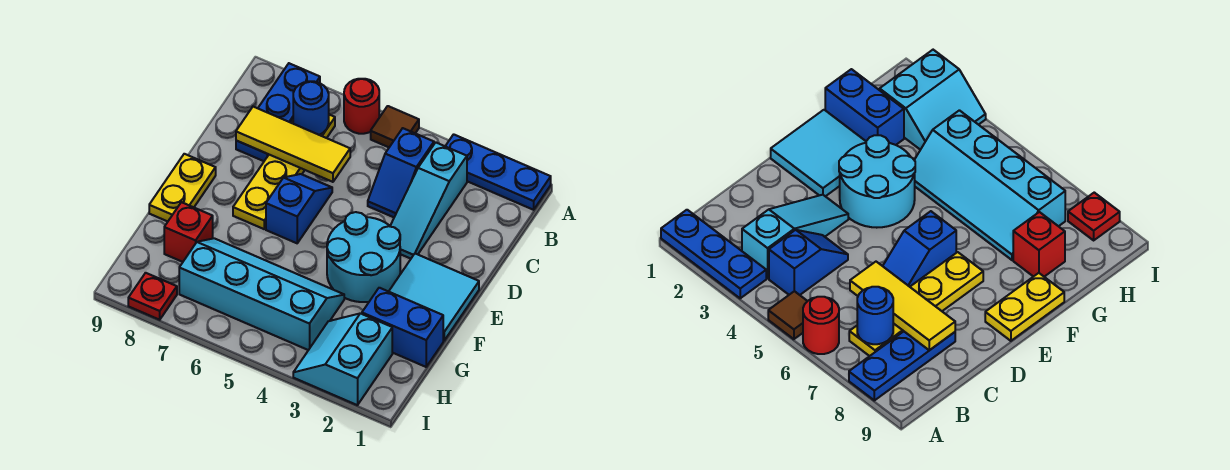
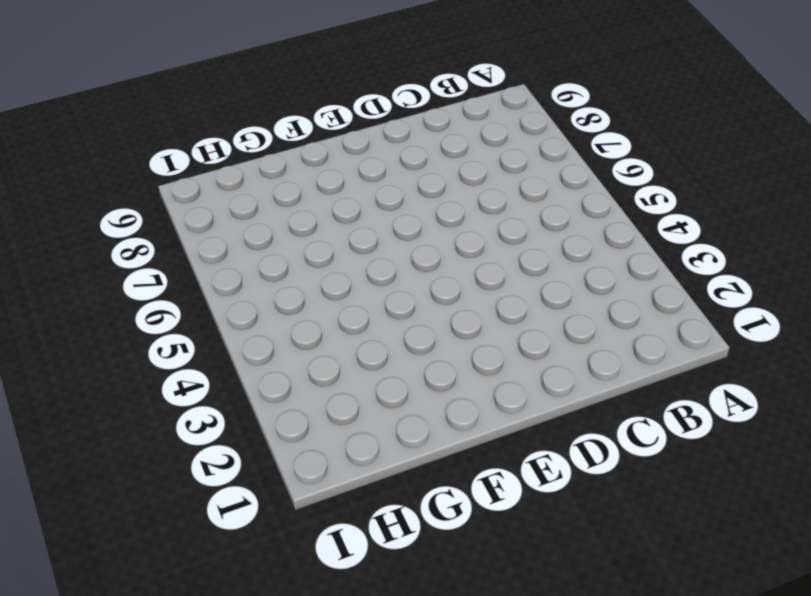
none -> blue plate A1:A3 level 1
none -> brown tile A5 level 1
none -> red round brick A6 level 1

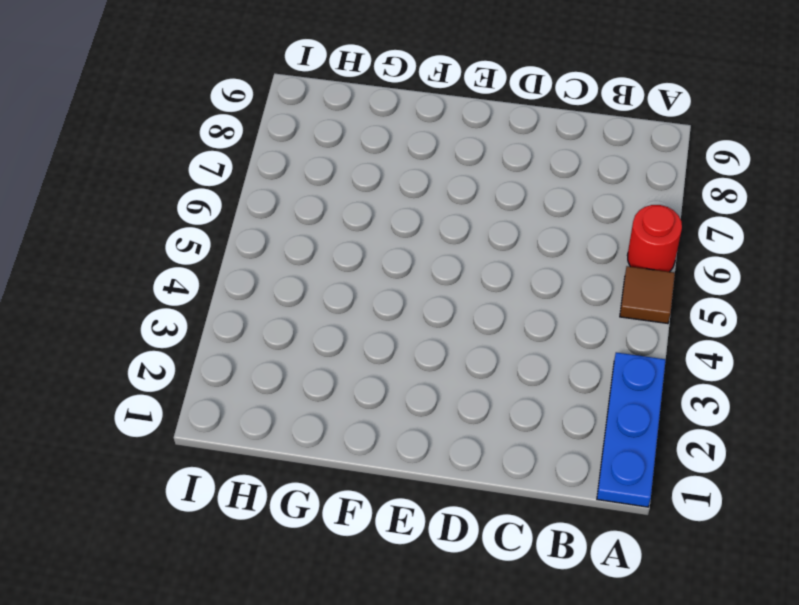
none -> blue plate A8:C8 level 1
none -> cyan slope B3:D3 level 1 top B
none -> blue slope B4:C4 level 1 top B

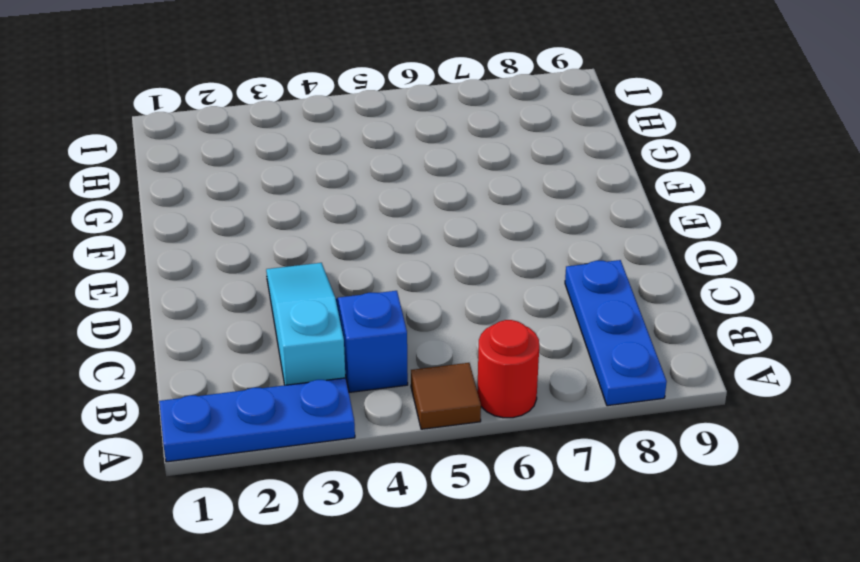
none -> yellow plate B7:E7 level 1
none -> blue slope D6:E6 level 1 top E
none -> cyan tile E1:F2 level 1

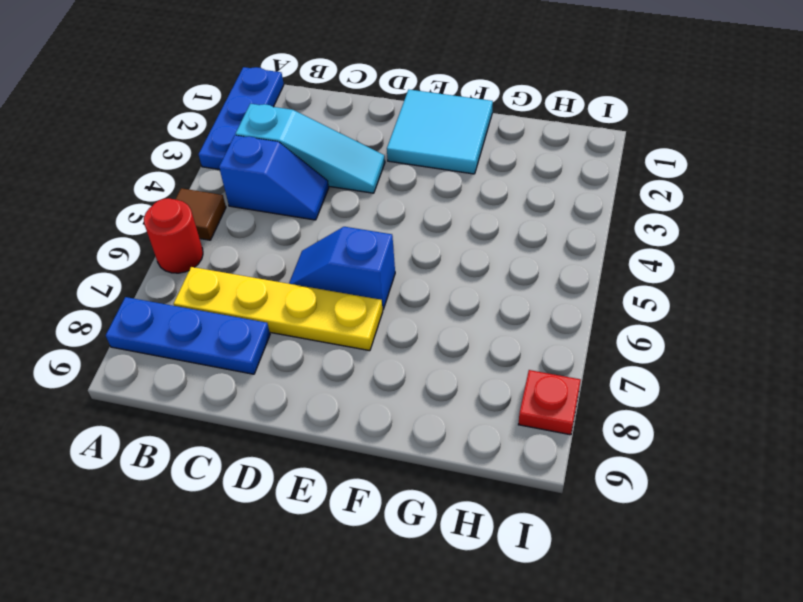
none -> cyan round brick E3:F4 level 1
none -> yellow plate E9:F9 level 1
none -> blue brick G1:G2 level 1

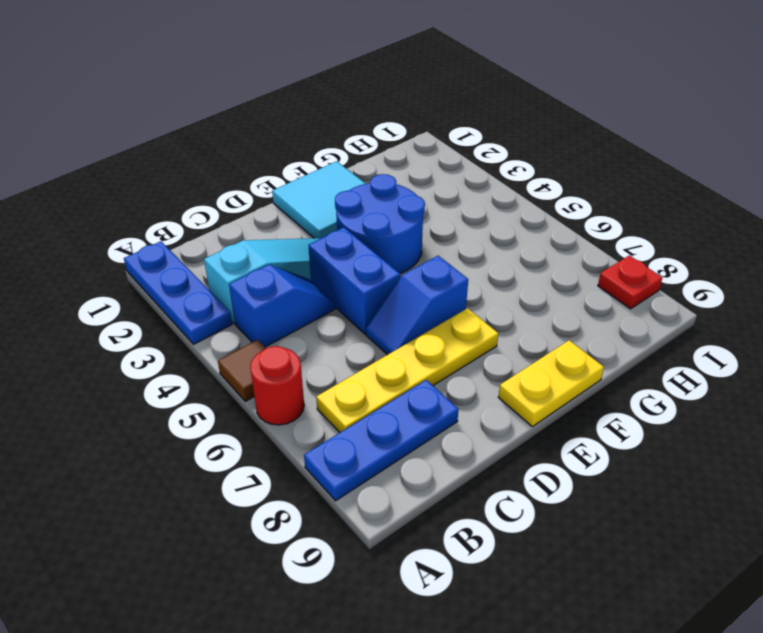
blue brick D4:D5 level 1 -> blue brick G1:G2 level 1
blue round brick E3:F4 level 1 -> cyan round brick E3:F4 level 1
none -> cyan slope G4:H7 level 1 top H
none -> red brick G8 level 1
none -> cyan slope H2:I3 level 1 top 2

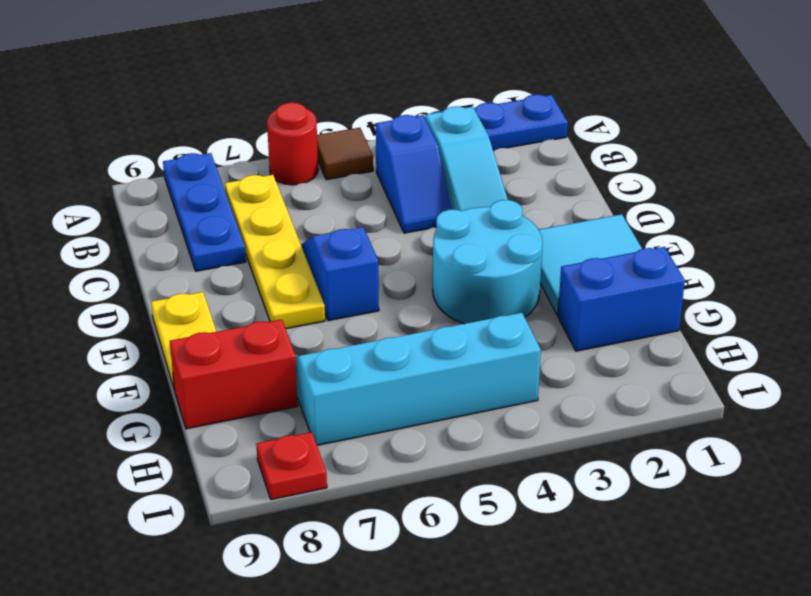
red brick G8:G9 level 1 -> red brick G8 level 1
none -> cyan slope H2:I3 level 1 top 2
none -> blue round brick B7 level 2
none -> yellow tile C6:C8 level 2

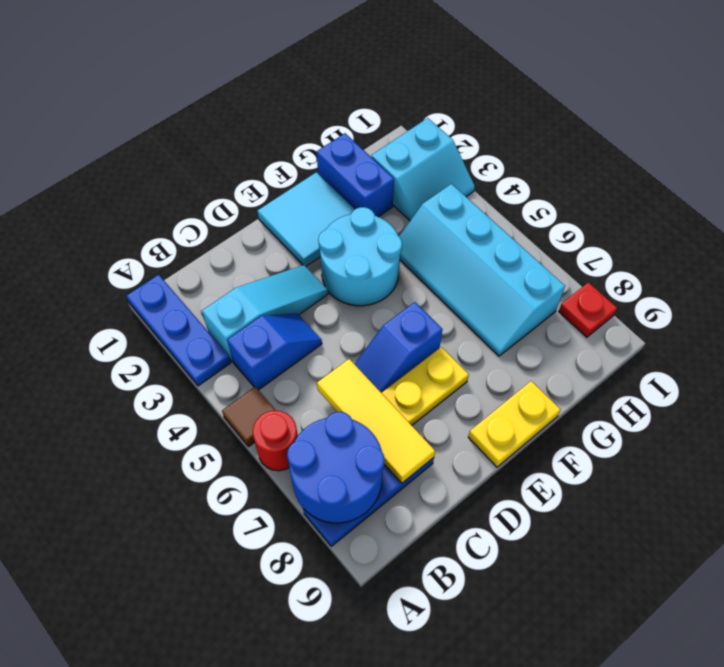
blue round brick A7:B8 level 2 -> blue round brick B7 level 2
none -> red brick G8 level 1

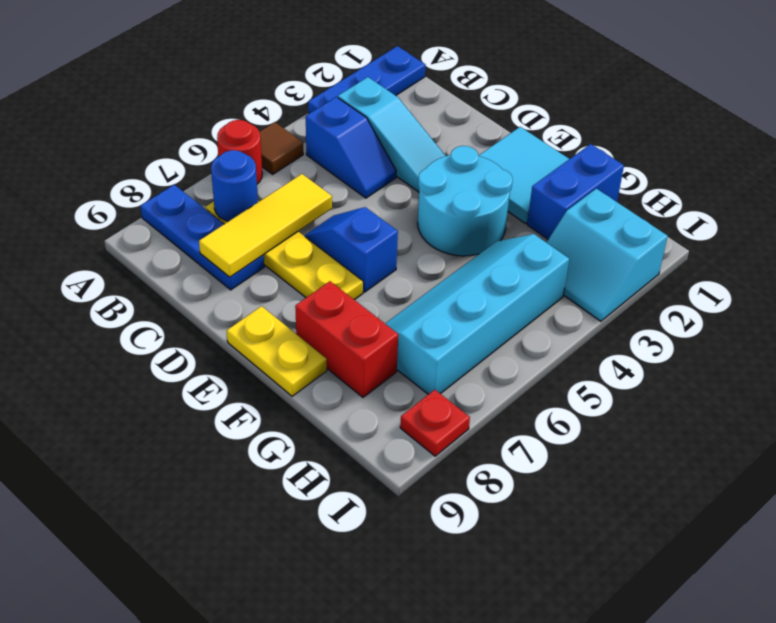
red brick F8:G8 level 1 -> red brick G8 level 1

